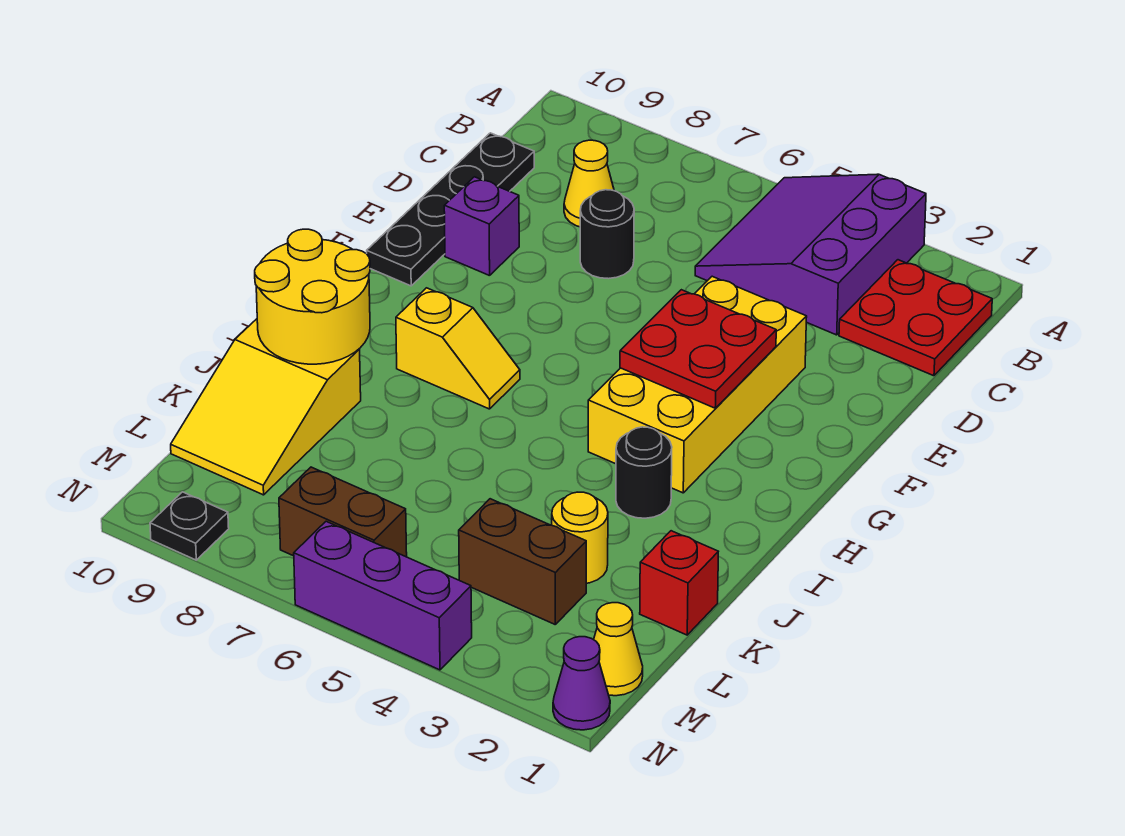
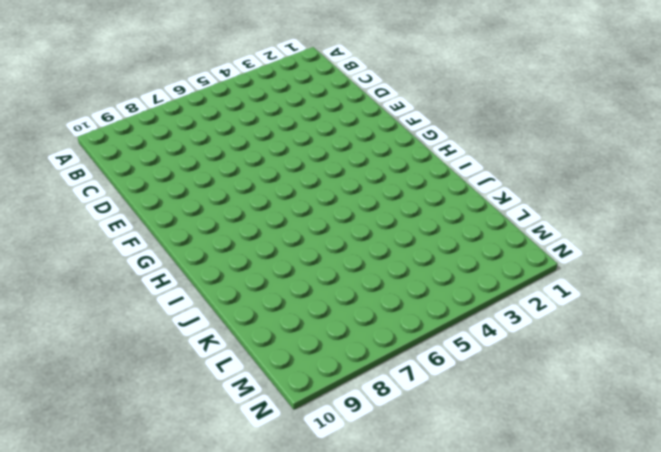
none -> purple slope A3:C5 level 1 top 3
none -> red plate B1:C2 level 1
none -> yellow cone C8 level 1

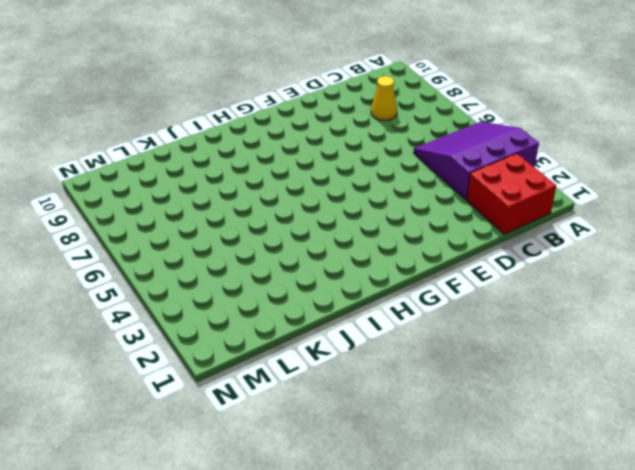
red brick B1:C2 level 1 -> red plate B1:C2 level 1
none -> black plate C10:F10 level 1
none -> black round brick D7 level 1
none -> yellow brick E3:H4 level 1

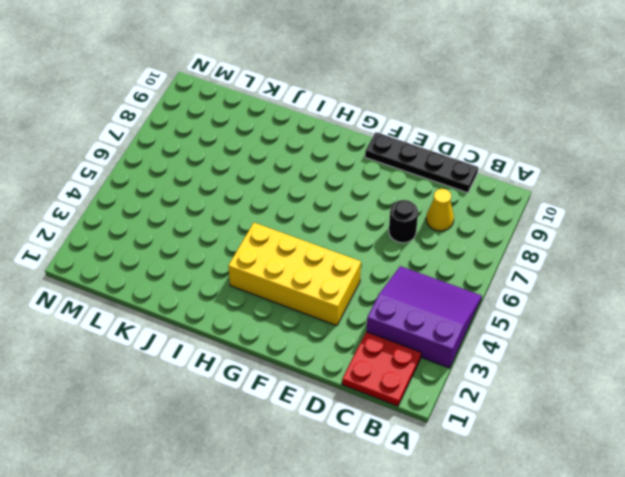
none -> purple brick E9 level 1
none -> yellow slope H7:H8 level 1 top 8
none -> black round brick I3 level 1

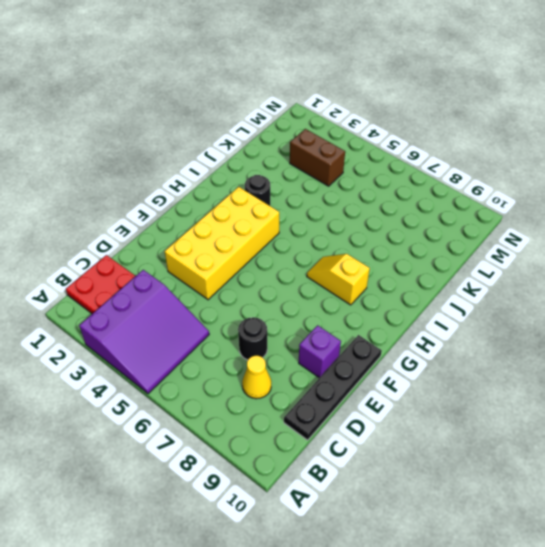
none -> yellow slope J9:L10 level 1 top J
none -> red brick K1 level 1
none -> yellow round brick K3 level 1

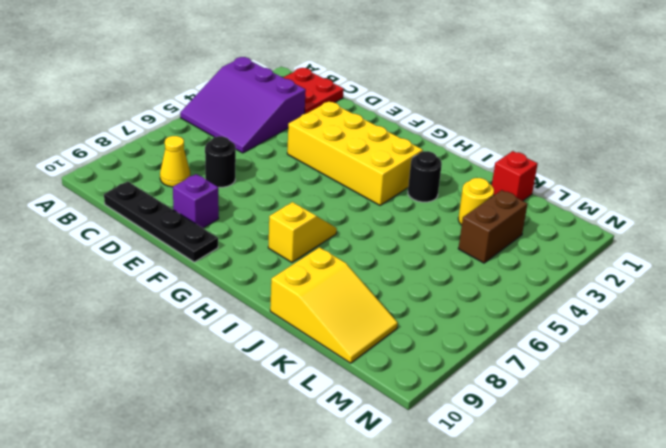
none -> yellow cone M1 level 1
none -> brown brick M6:M7 level 1
none -> purple cone N1 level 1

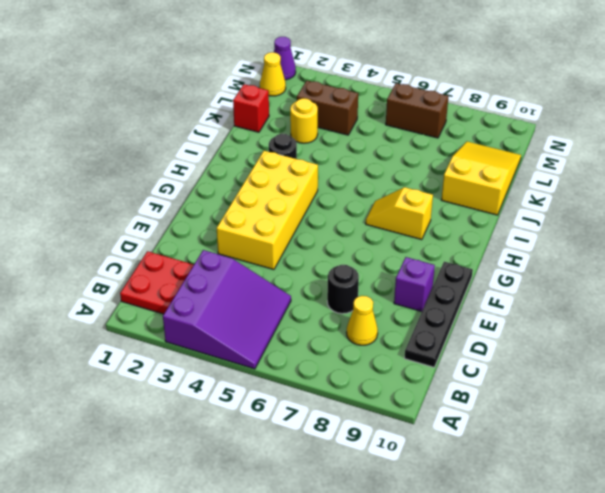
none -> purple brick N4:N6 level 1
none -> black plate N9 level 1
none -> red plate F3:G4 level 2

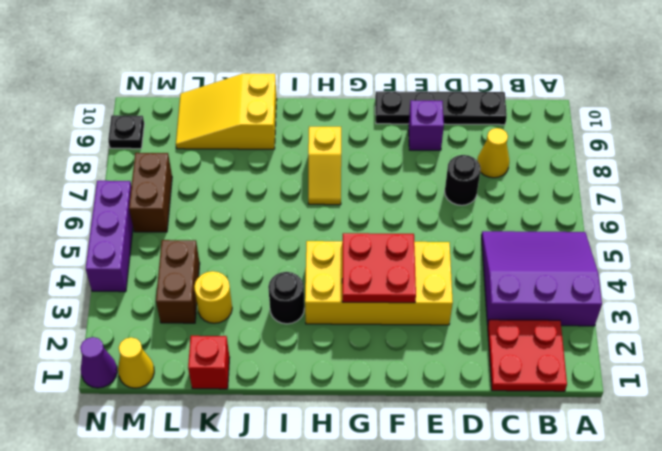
none -> yellow round brick I9:J10 level 2

